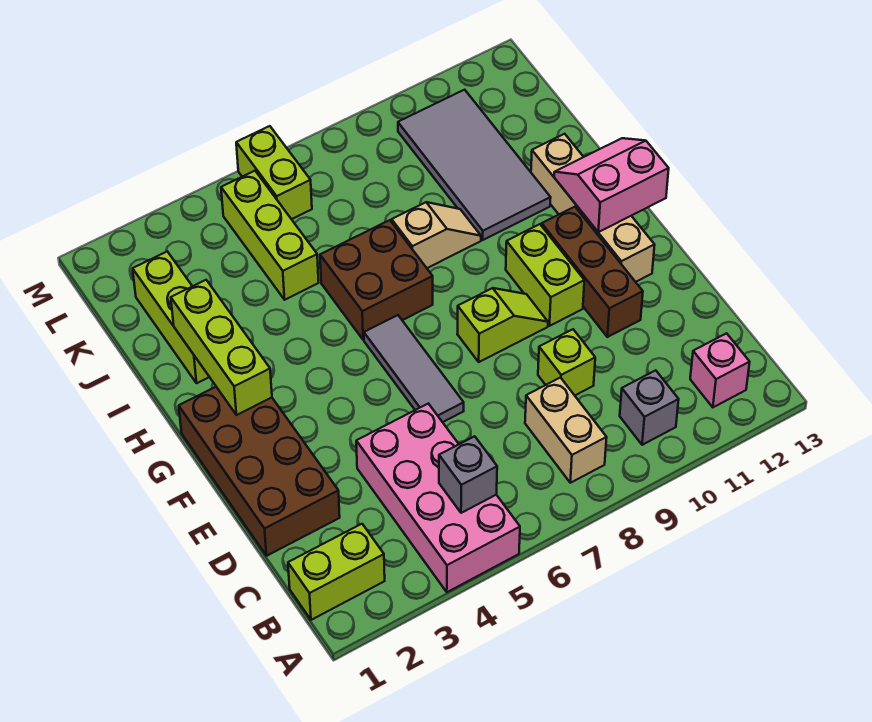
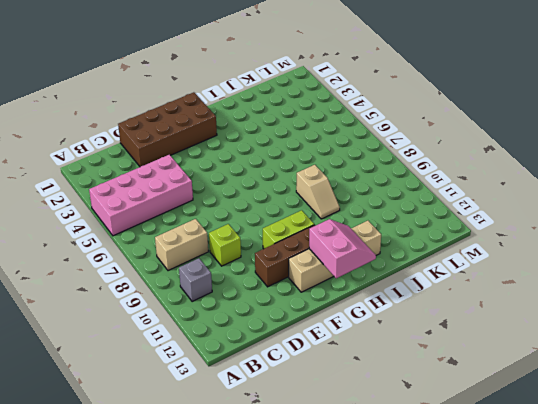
none -> lime brick B1:B2 level 1
none -> pink brick B12 level 1
none -> grey tile E6:G6 level 1

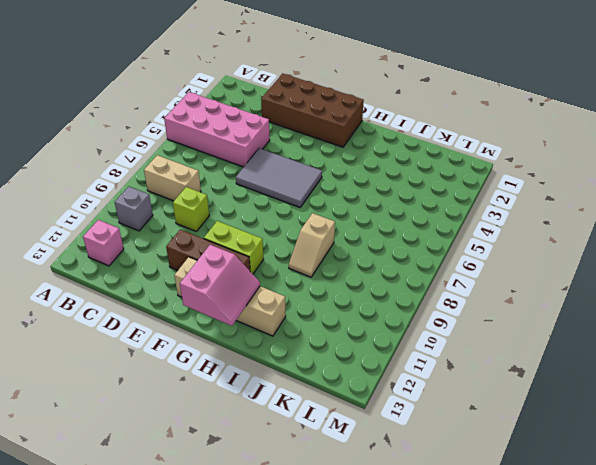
grey tile E5:G6 level 1 -> grey tile E6:G6 level 1
none -> lime brick B1:B2 level 1
none -> lime slope F8:F9 level 1 top 8
none -> brown brick H6:I7 level 1

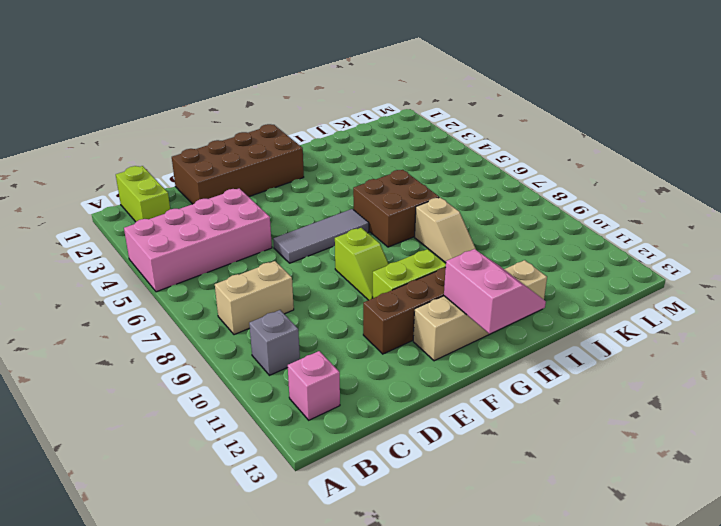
none -> lime brick D9 level 1
none -> lime brick I2:K2 level 1
none -> grey tile I10:L11 level 1

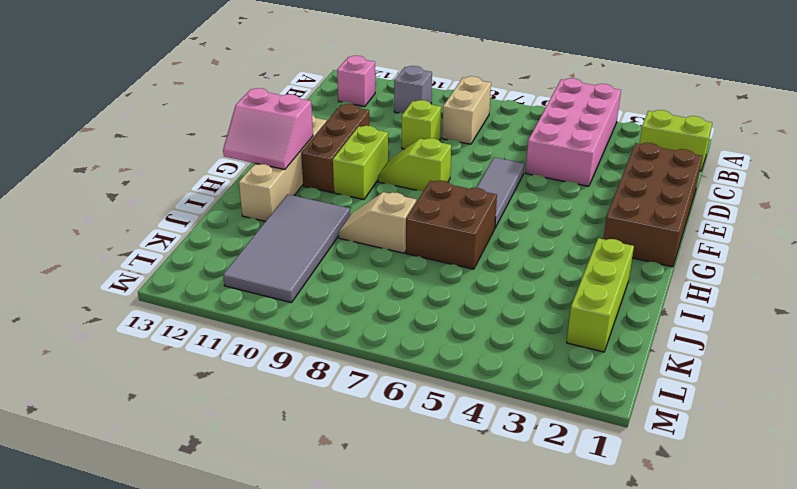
none -> lime brick J5:L5 level 1
none -> lime brick L6:M6 level 1
none -> grey brick B5 level 2

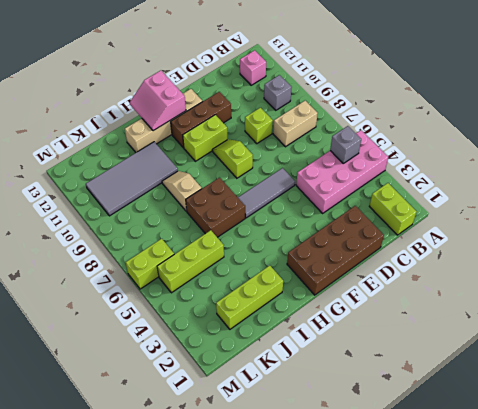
none -> lime brick G2:I2 level 2

